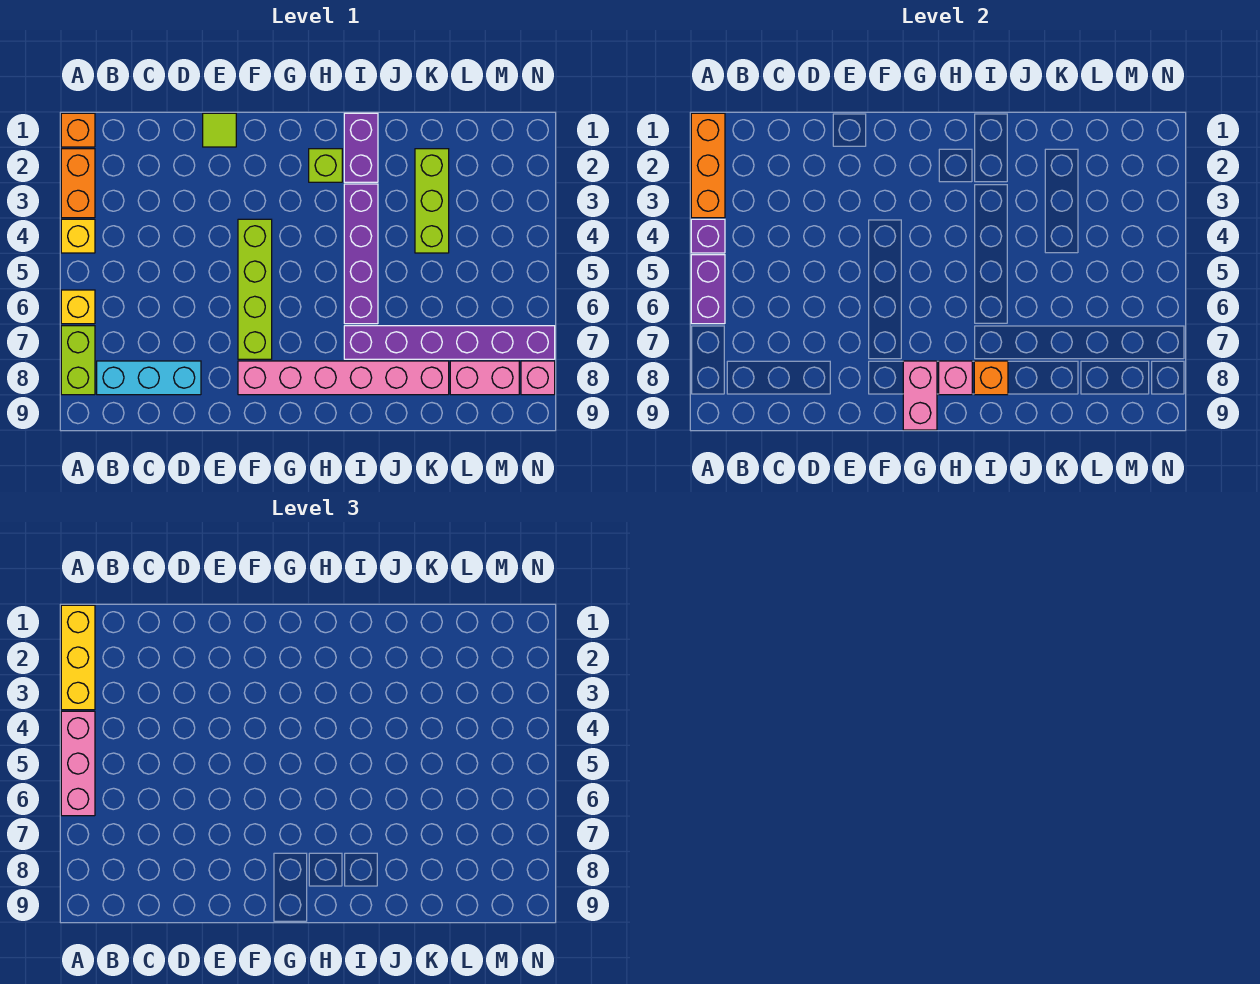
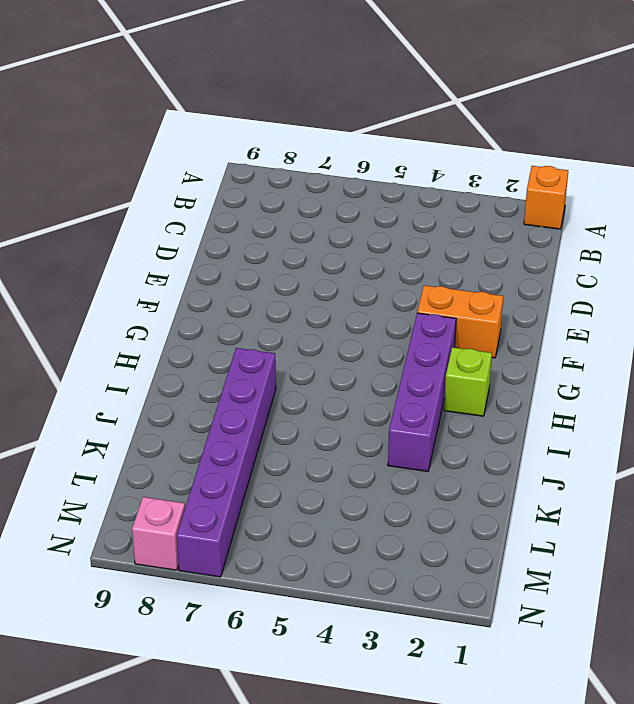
orange brick F2:F3 level 1 -> orange brick A2:A3 level 1
purple brick G3:J3 level 1 -> purple brick I3:I6 level 1
none -> yellow brick A4 level 1
none -> yellow brick A6 level 1
none -> lime brick A7:A8 level 1

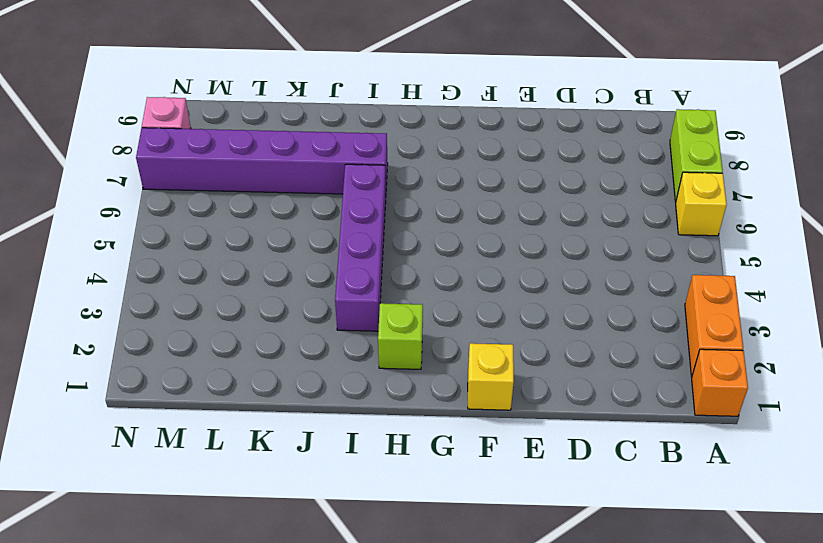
yellow brick F1 level 1 -> yellow brick A4 level 1
none -> cyan brick B8:D8 level 1
none -> lime tile E1 level 1
none -> lime brick F4:F7 level 1

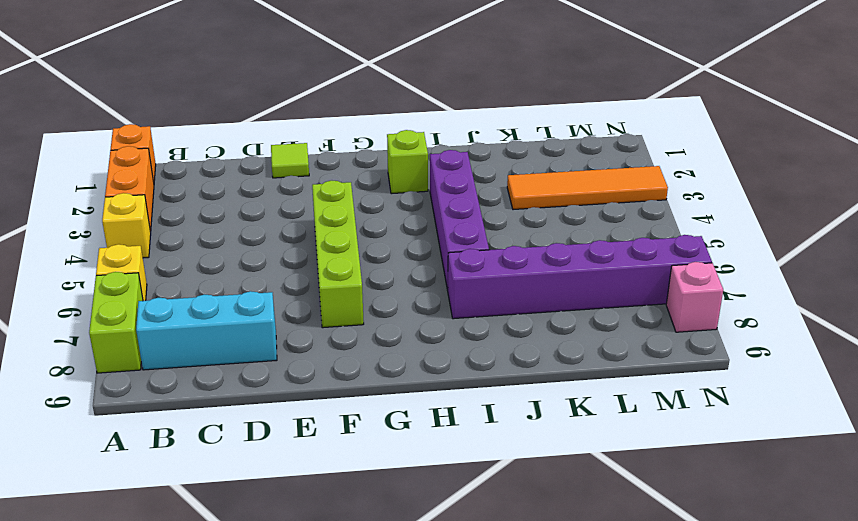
orange tile K3:N3 level 1 -> lime brick K2:K4 level 1
none -> pink brick F8:K8 level 1
none -> purple brick I1:I2 level 1
none -> pink brick L8:M8 level 1

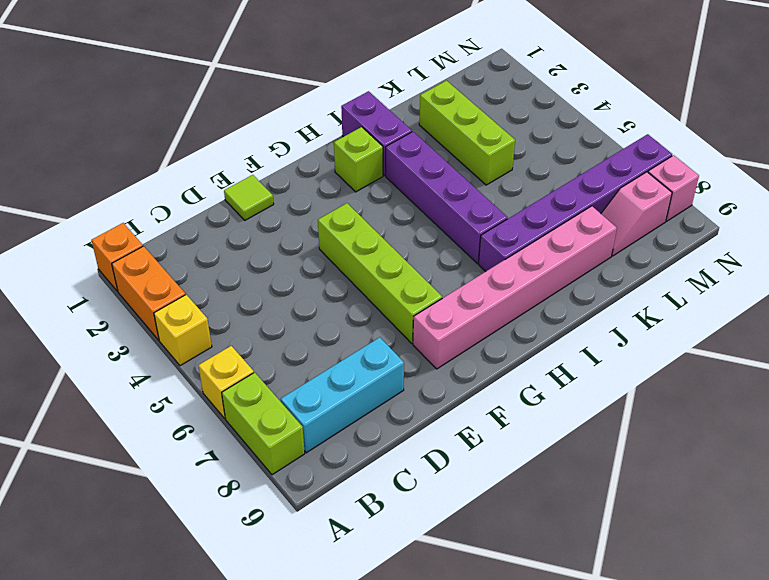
pink slope L8:M8 level 1 top M -> pink brick L8:M8 level 1
none -> orange brick A1:A3 level 2
none -> purple brick A4 level 2
none -> purple brick A5:A6 level 2

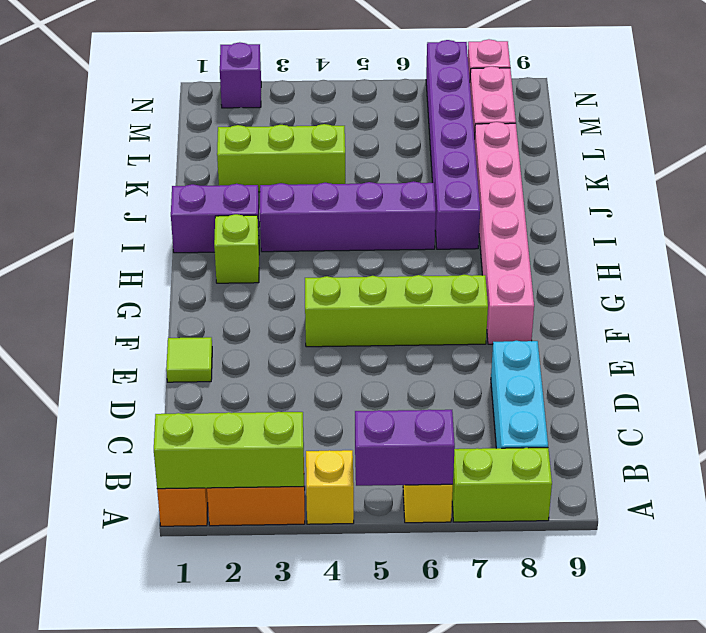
lime brick A1:A3 level 2 -> orange brick A1:A3 level 2
purple brick N2 level 1 -> purple brick A4 level 2
none -> pink brick G8:G9 level 2
none -> pink brick H8 level 2
none -> orange brick I8 level 2

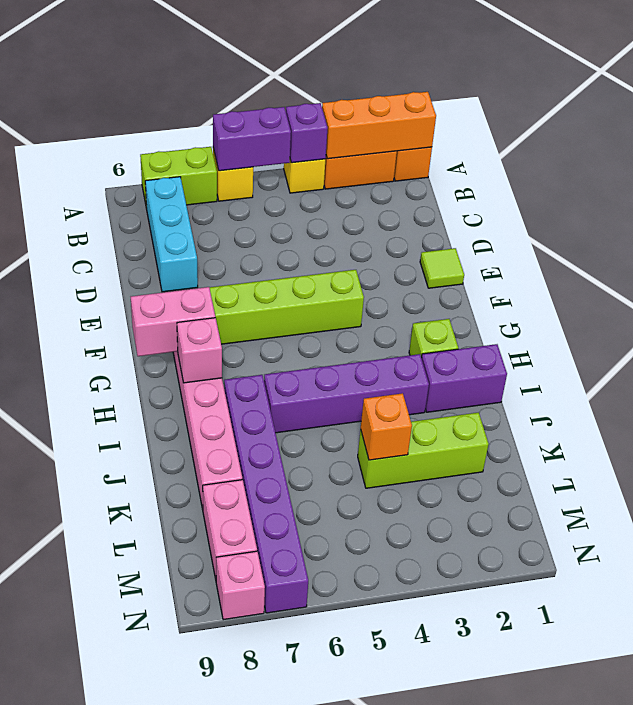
orange brick K4 level 2 -> orange brick I8 level 2
none -> yellow brick A1:A3 level 3
none -> pink brick A4:A6 level 3

